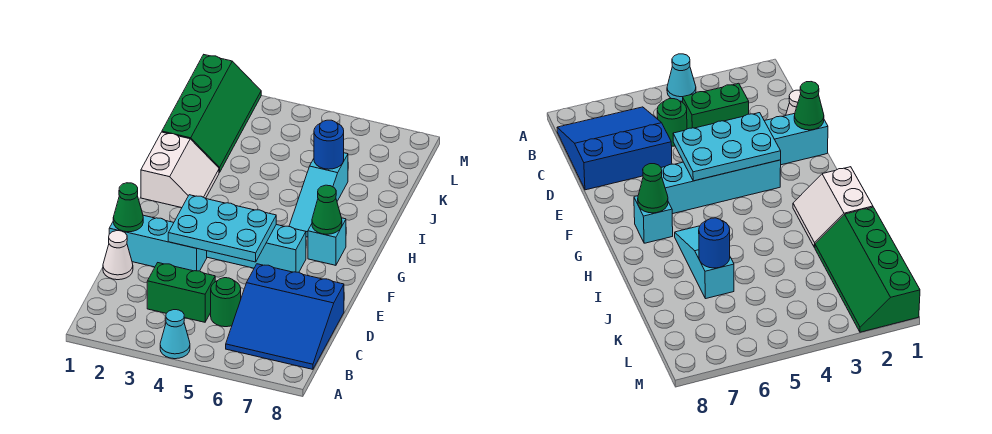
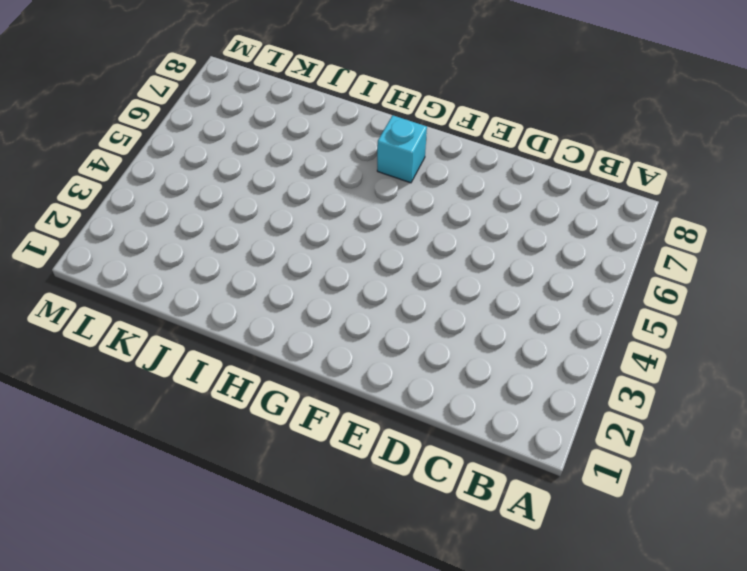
none -> cyan cone A4 level 1
none -> blue slope B6:D8 level 1 top D
none -> green brick C3:C4 level 1

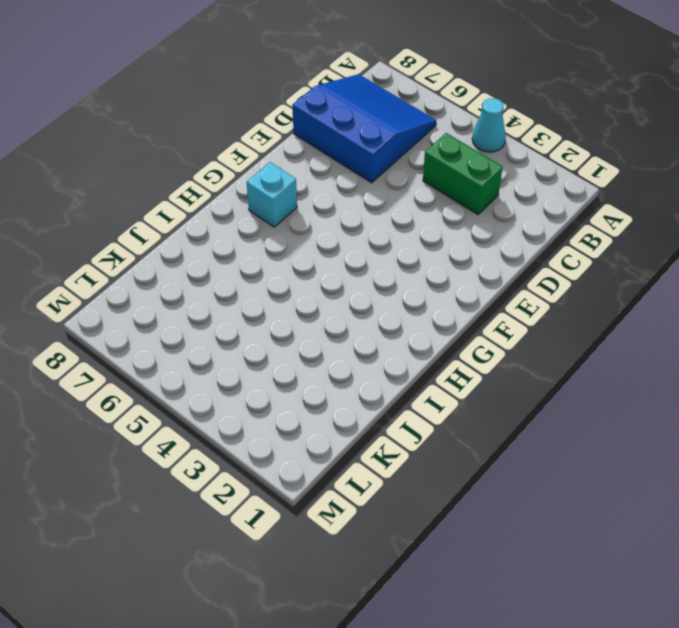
none -> green round brick C5 level 1
none -> white cone D1 level 1
none -> cyan brick E1:E3 level 1

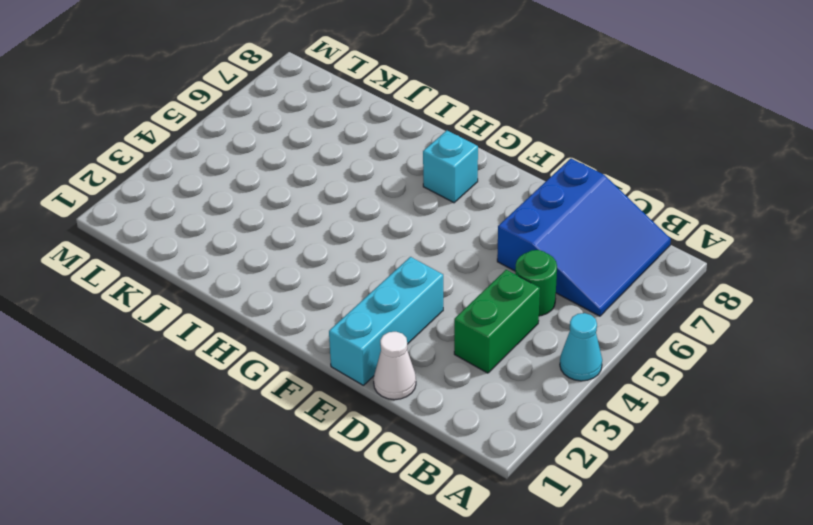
none -> cyan brick F3:F6 level 1
none -> white slope H1:I2 level 1 top 1
none -> cyan slope H6:J6 level 1 top J

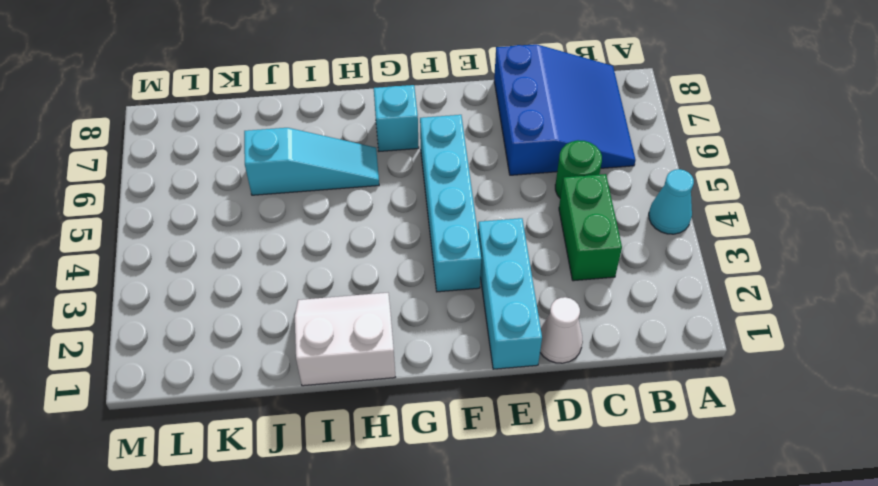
none -> green slope J1:M2 level 1 top 1
none -> green cone E1 level 2
none -> cyan plate E3:F5 level 2

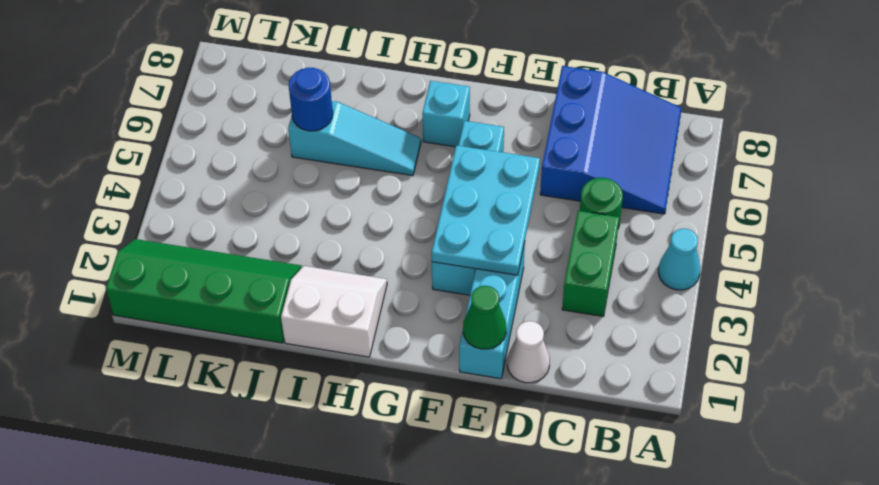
none -> green cone G7 level 2

